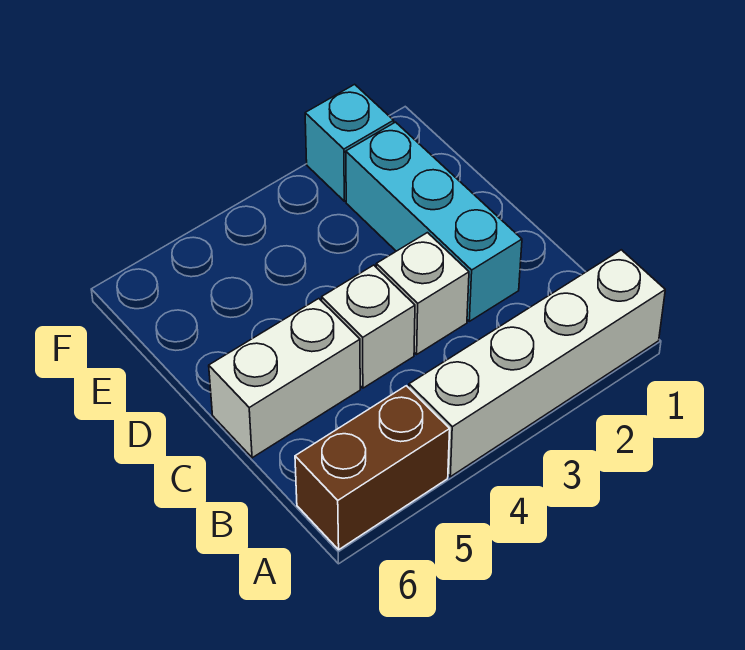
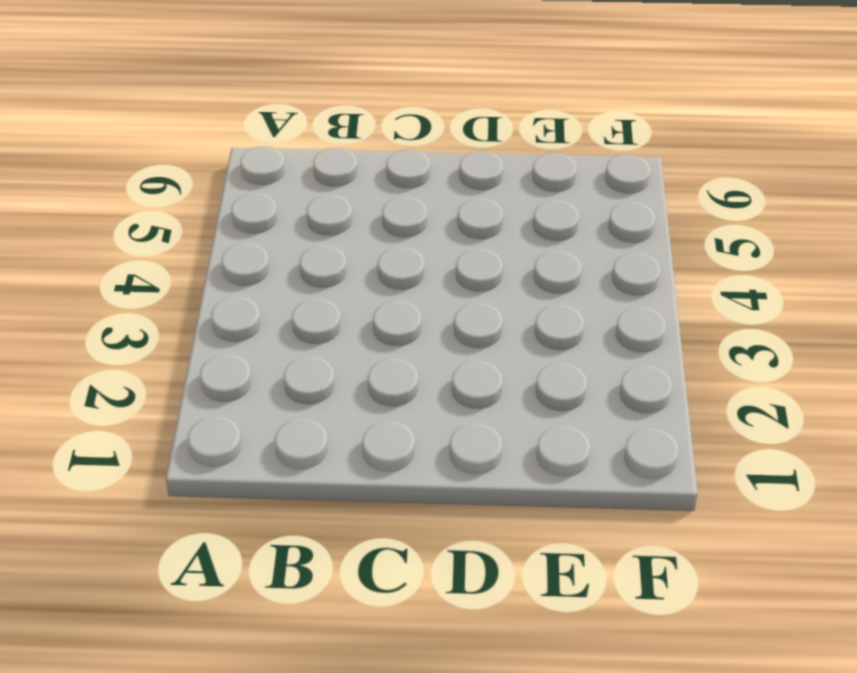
none -> white brick A1:A4 level 1
none -> brown brick A5:A6 level 1

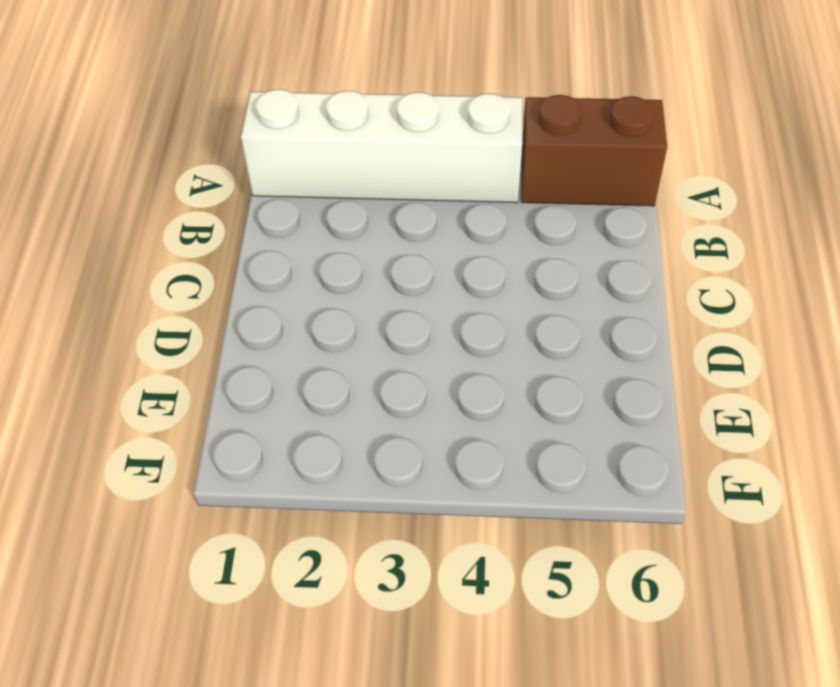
none -> cyan brick C2:E2 level 1
none -> white brick C3 level 1

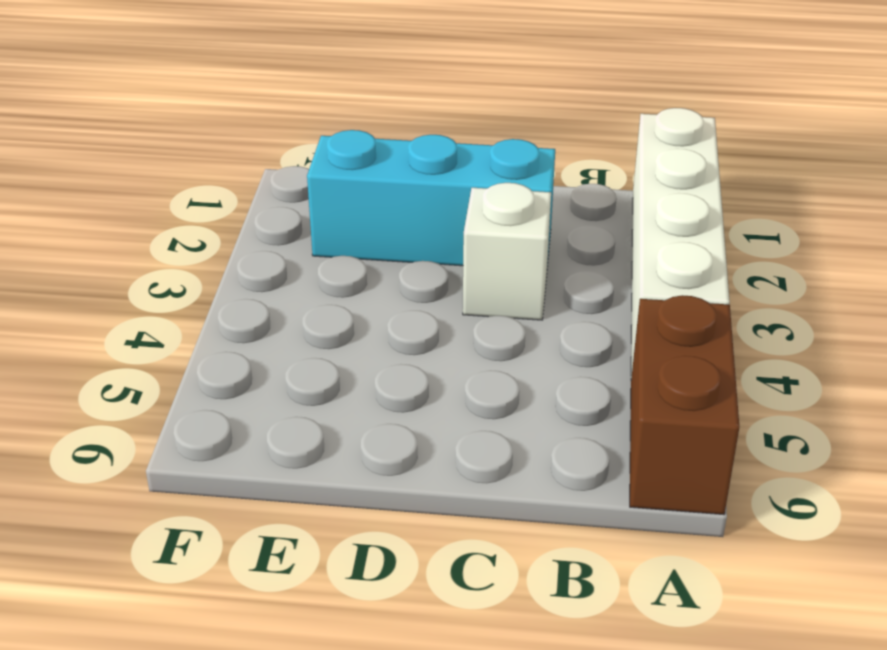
none -> white brick C4 level 1
none -> white brick C5:C6 level 1

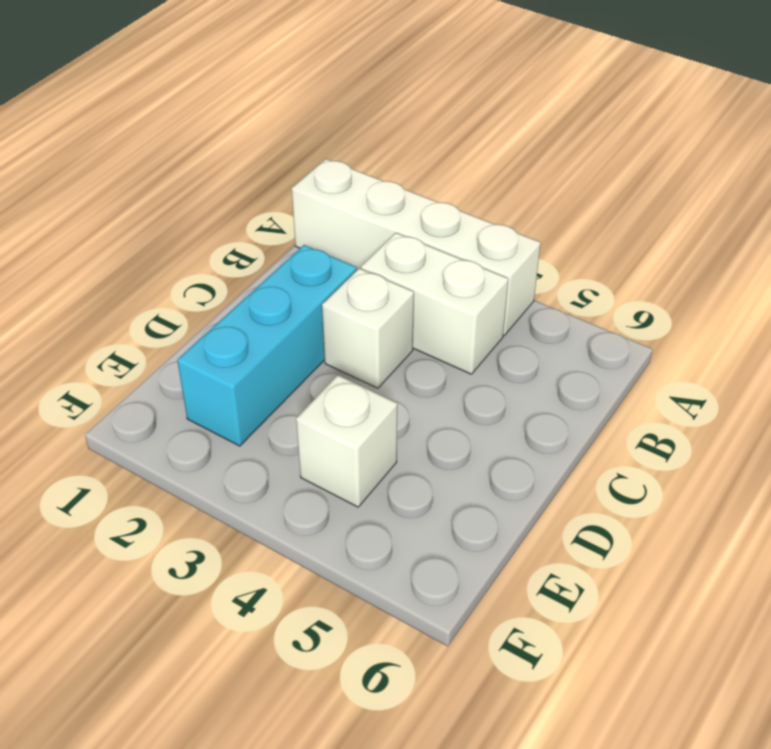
white brick B3:B4 level 1 -> white brick C5:C6 level 1
white brick E4 level 1 -> white brick C4 level 1
none -> brown brick A5:A6 level 1
none -> cyan brick F2 level 1

